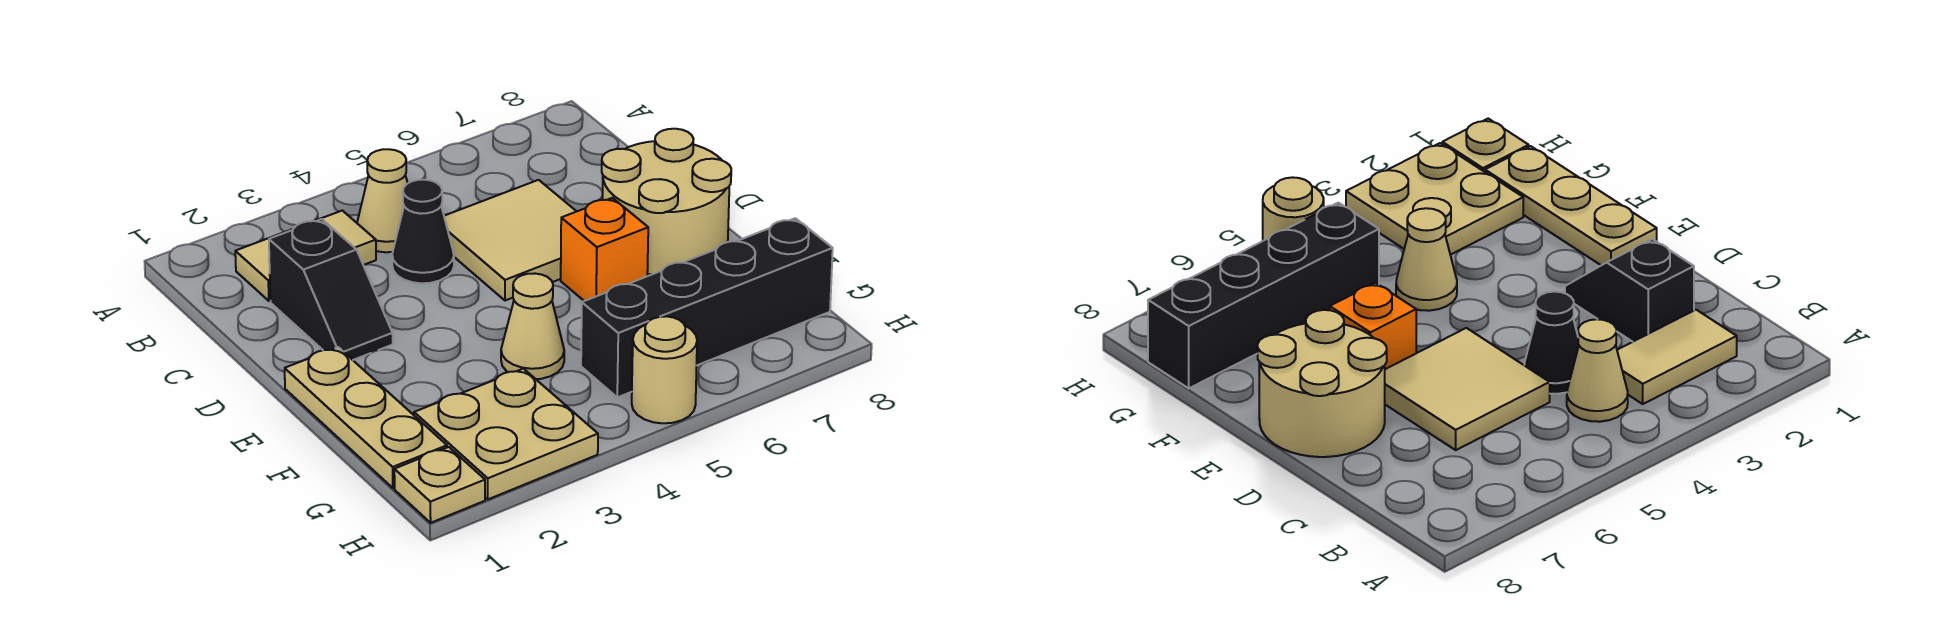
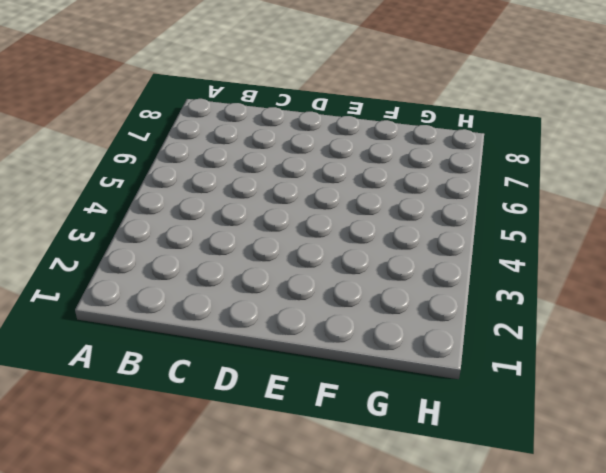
none -> tan tile B2:B3 level 1
none -> tan cone B4 level 1
none -> black slope C2:D2 level 1 top C

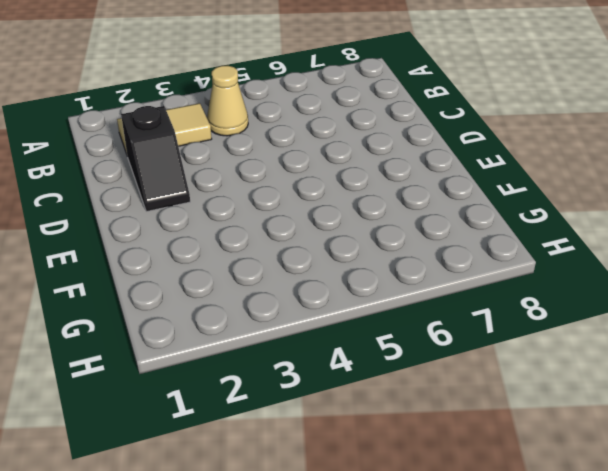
none -> black cone C4 level 1
none -> tan tile C5:D6 level 1
none -> tan round brick D7:E8 level 1

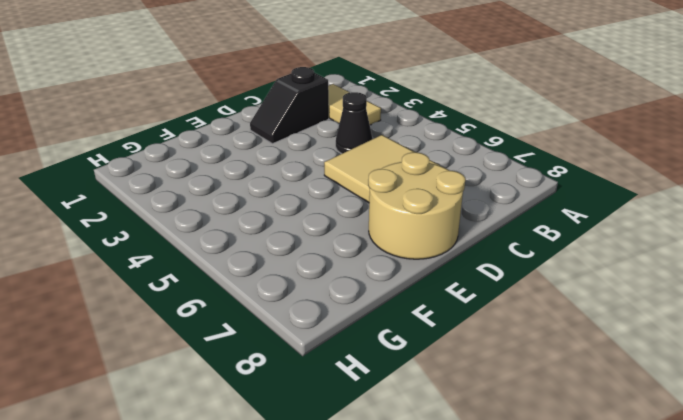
none -> tan cone B4 level 1
none -> tan plate E1:G1 level 1
none -> orange brick E6 level 1

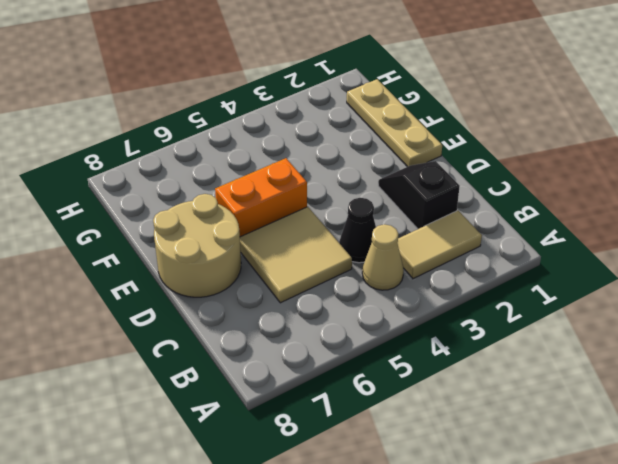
orange brick E5:E6 level 1 -> orange brick E6 level 1
none -> tan cone F4 level 1
none -> tan plate G2:H3 level 1
none -> black brick G5:G8 level 1

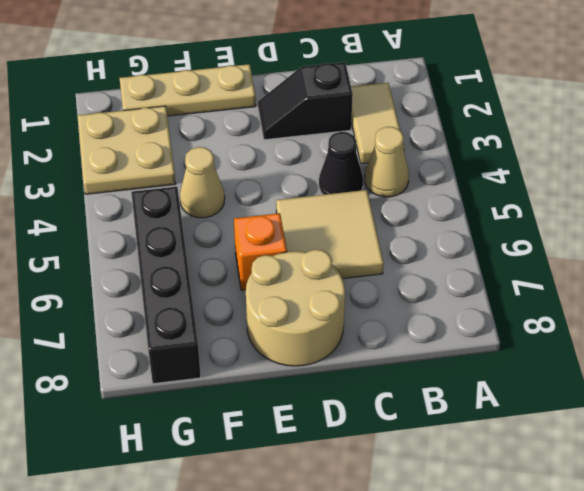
none -> tan plate H1 level 1
none -> tan round brick H5 level 1

